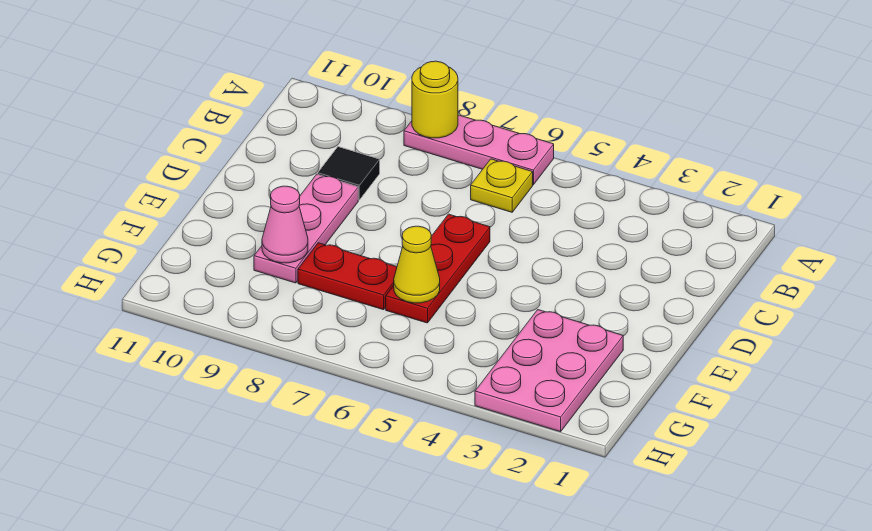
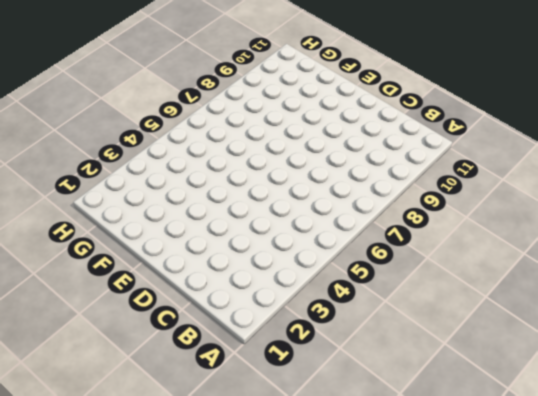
none -> pink plate A6:A8 level 1
none -> yellow plate B6 level 1

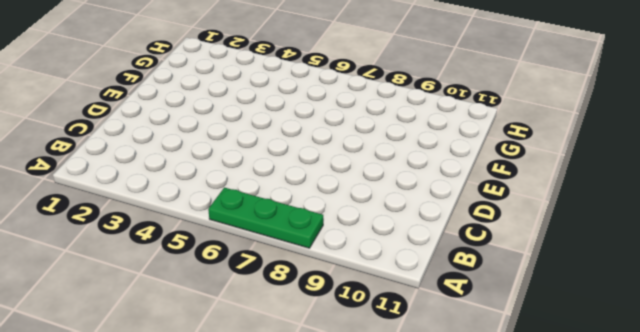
green plate A6:A8 level 1 -> pink plate A6:A8 level 1
none -> yellow plate B6 level 1
none -> black tile C9 level 1

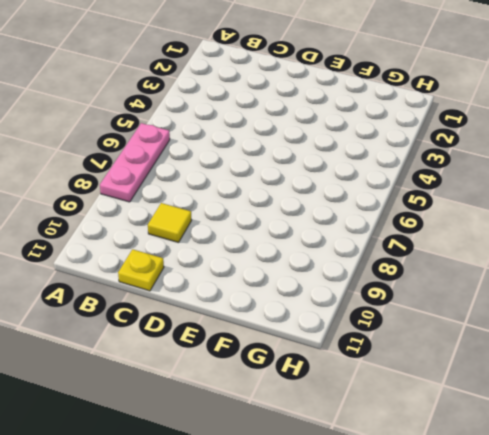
yellow tile C9 level 1 -> black tile C9 level 1
yellow plate C11 level 1 -> yellow plate B6 level 1
none -> red plate D6:F6 level 1
none -> pink plate D9:F9 level 1

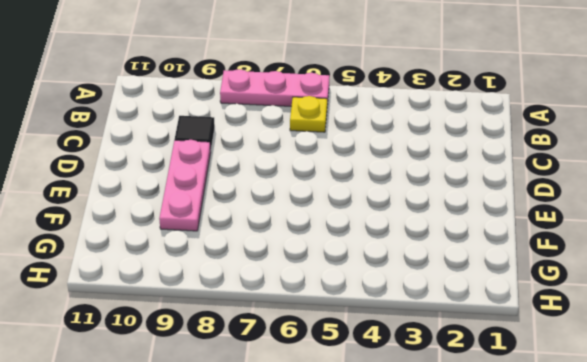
none -> red plate D6:F6 level 1
none -> pink plate F2:H3 level 1

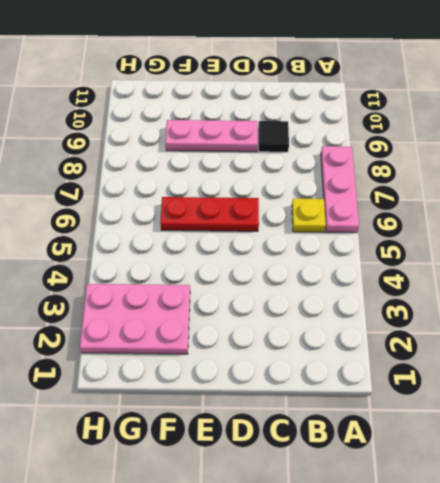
none -> red plate F7:F8 level 1
none -> yellow round brick A8 level 2

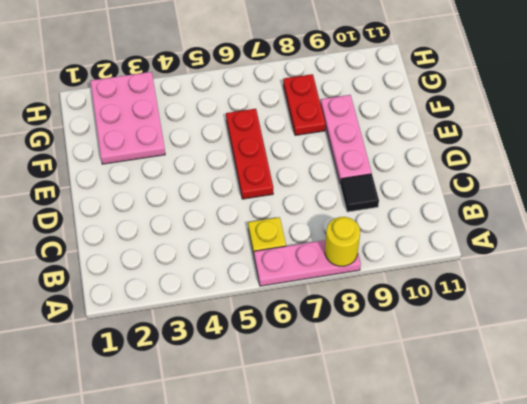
red plate F8:G8 level 1 -> red plate F7:F8 level 1
none -> yellow cone F6 level 2
none -> pink cone F9 level 2

